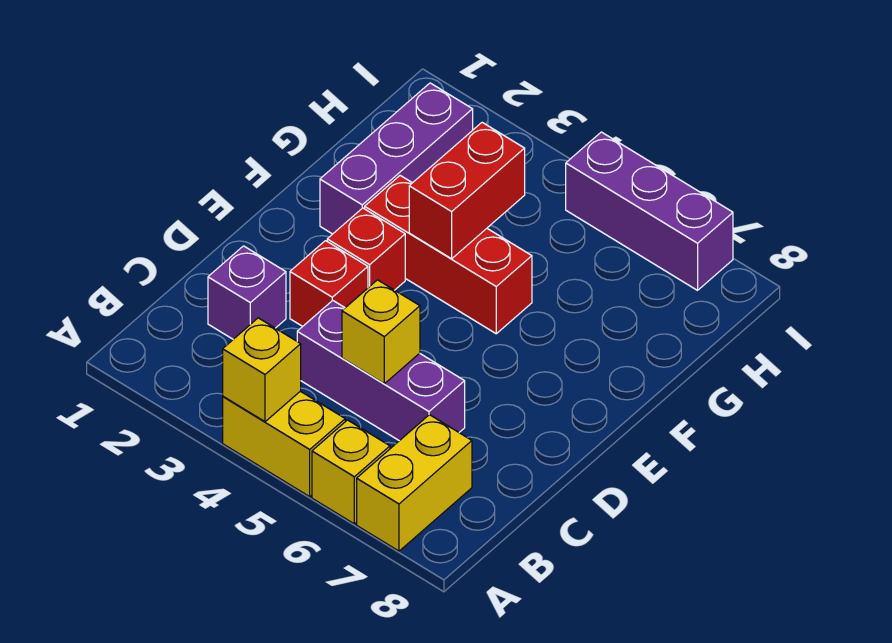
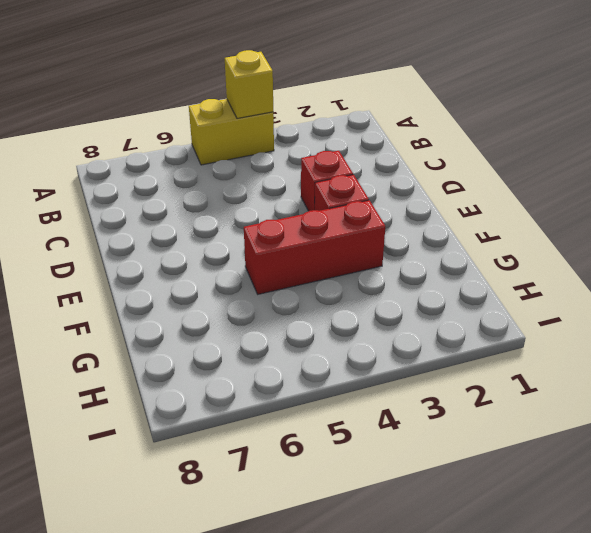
none -> yellow brick A6 level 1
none -> yellow brick A7:B7 level 1
none -> purple brick C2 level 1

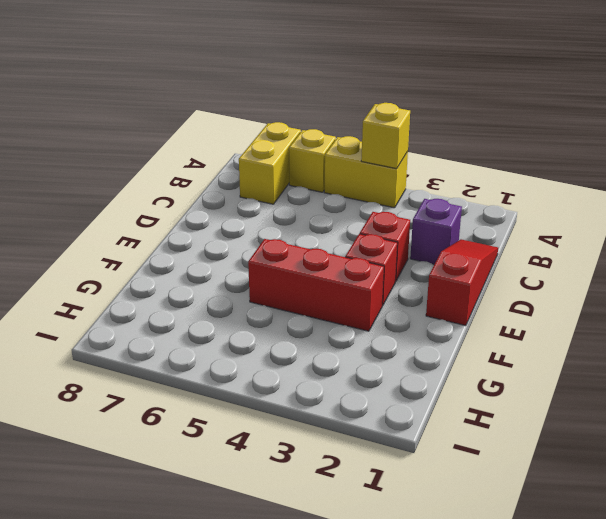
red slope C1:E1 level 1 top E -> none
none -> purple brick C4:C6 level 1
none -> purple brick F2:H2 level 1
none -> purple brick I5:I7 level 1

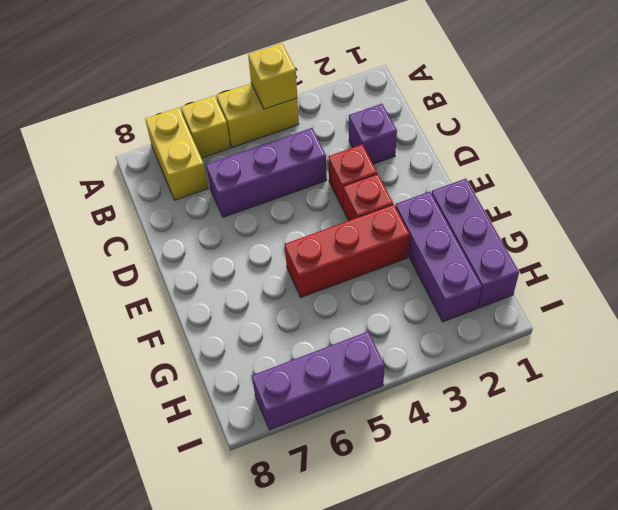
purple brick F1:H1 level 1 -> none
none -> yellow brick C5 level 2
none -> red brick F4:G4 level 2

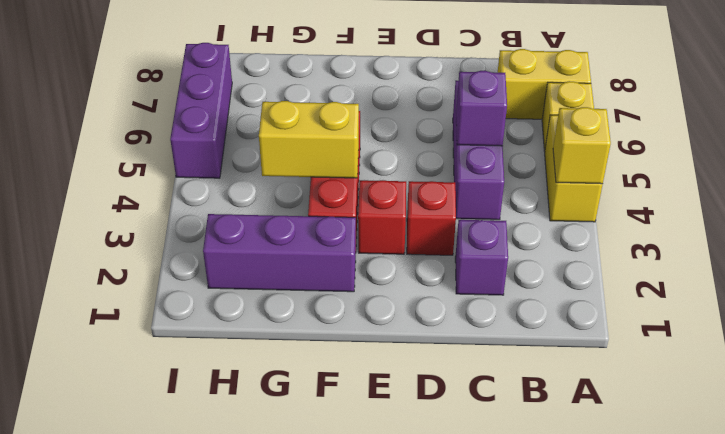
purple brick C5 level 2 -> yellow brick C5 level 2
yellow brick F4:G4 level 2 -> red brick F4:G4 level 2

